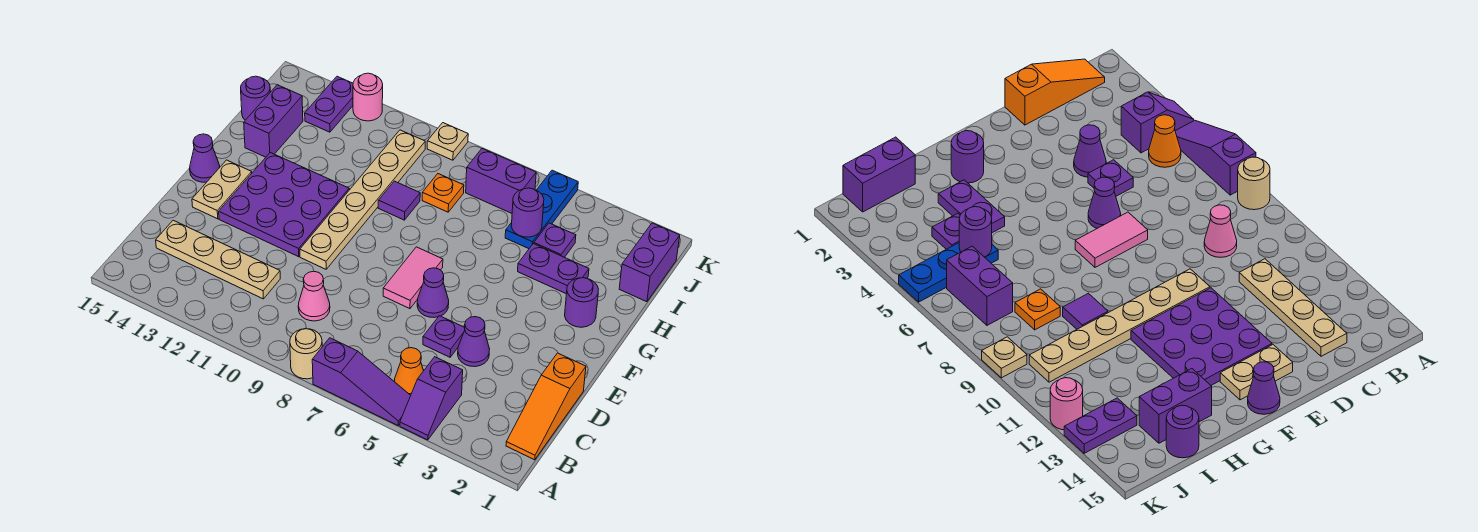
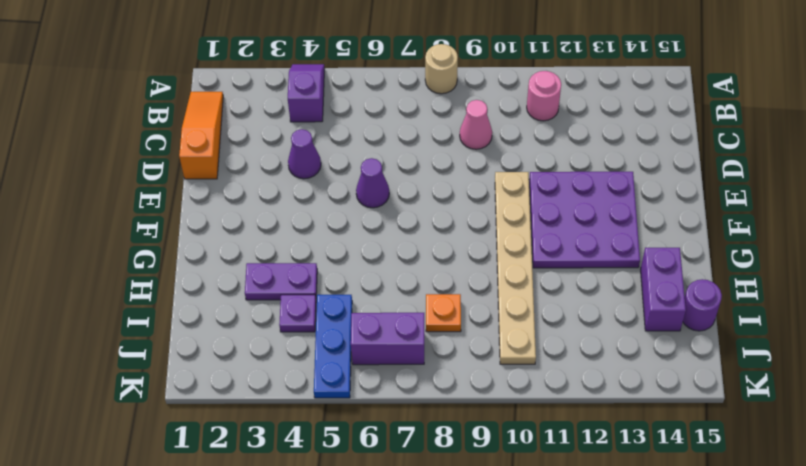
pink round brick B11 level 1 -> pink round brick K12 level 1
none -> purple slope A5:A7 level 1 top 7
none -> orange cone B5 level 1
none -> tan plate C11:C14 level 1

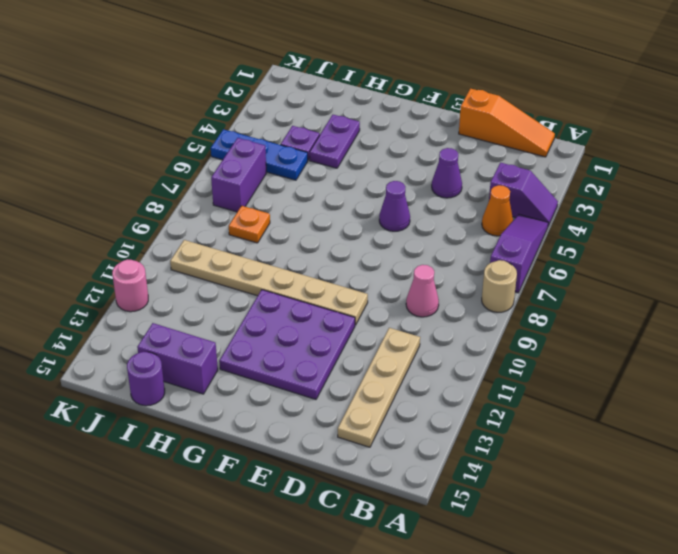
none -> purple plate D5 level 1
none -> pink tile E7:F7 level 1
none -> tan plate E14:F14 level 1

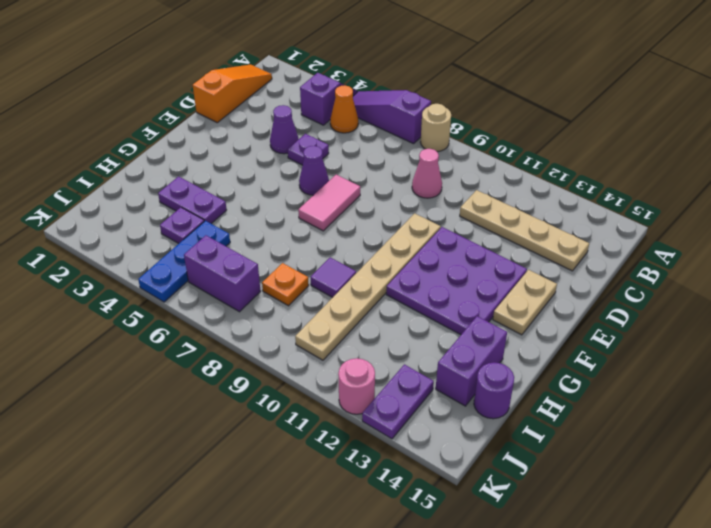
none -> purple cone F15 level 1
none -> purple round brick G2 level 1
none -> purple brick I1:J1 level 1

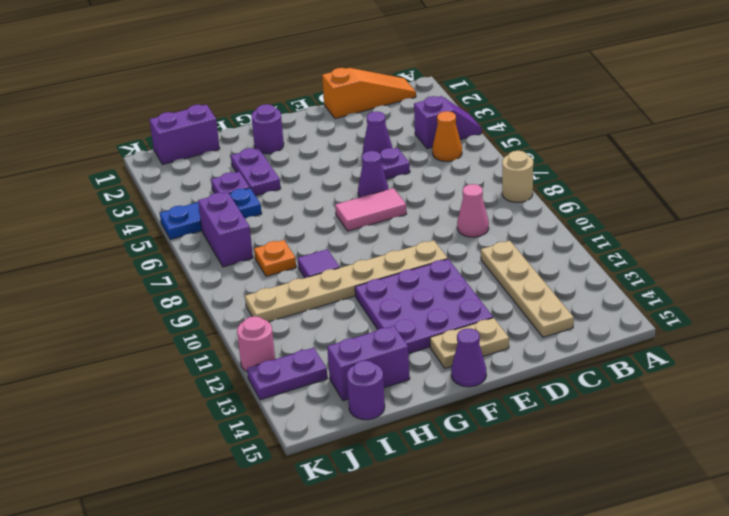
none -> purple slope A5:A7 level 1 top 7
none -> tan plate K9 level 1
none -> purple round brick I5 level 2

